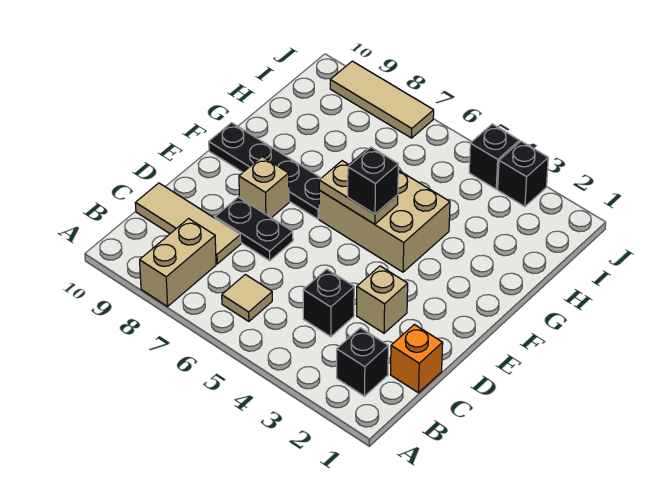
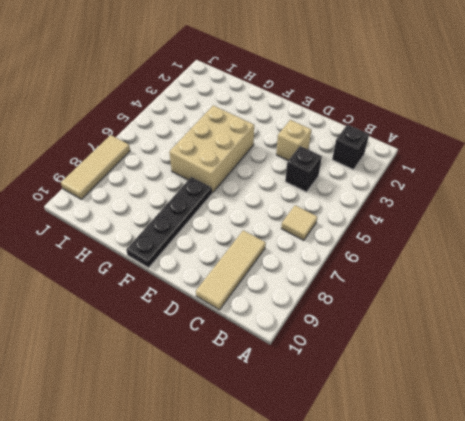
none -> tan brick A8:B8 level 1
none -> orange brick C1 level 1
none -> black plate D7:D8 level 1

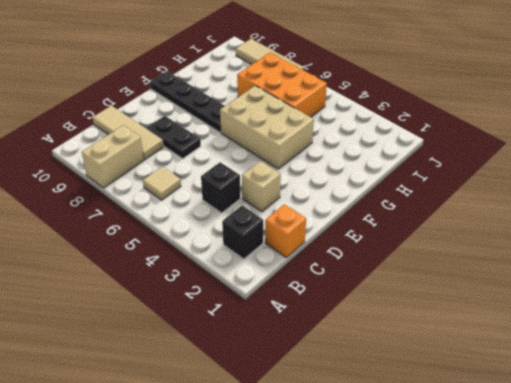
orange brick H5:I7 level 1 -> none
none -> tan brick E8 level 1
none -> black brick J3 level 1
none -> black brick J4 level 1

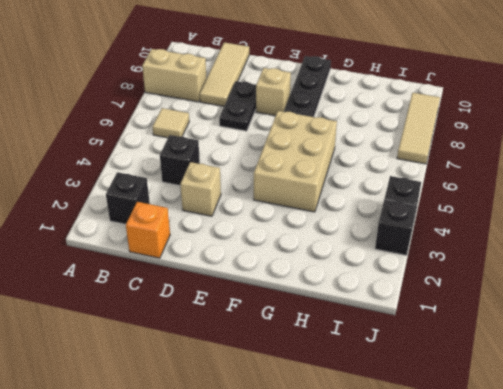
none -> tan plate F5:F6 level 2
none -> black brick F5 level 3

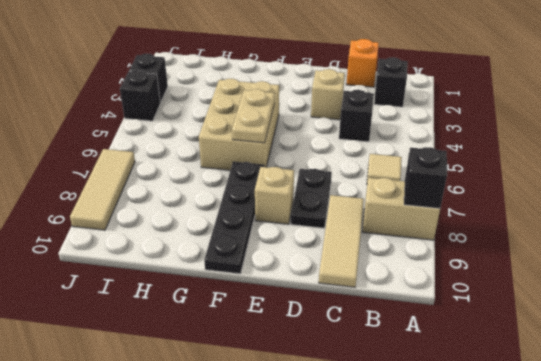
black brick A8 level 2 -> black brick F5 level 3

